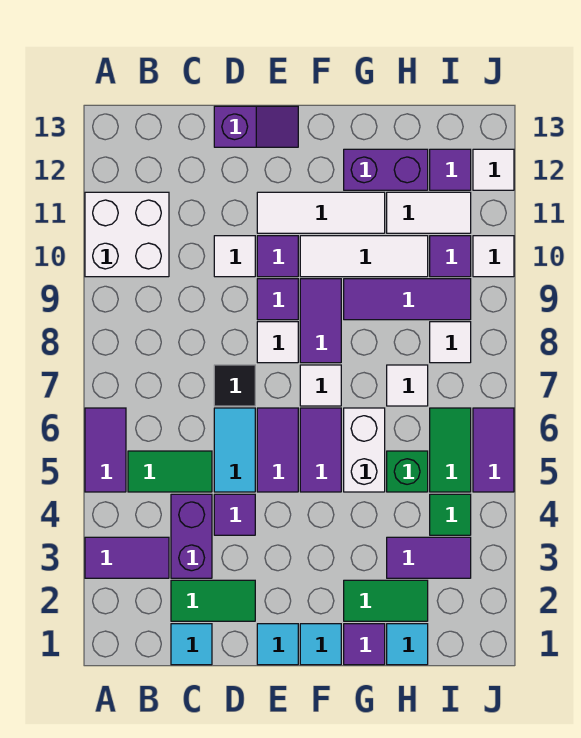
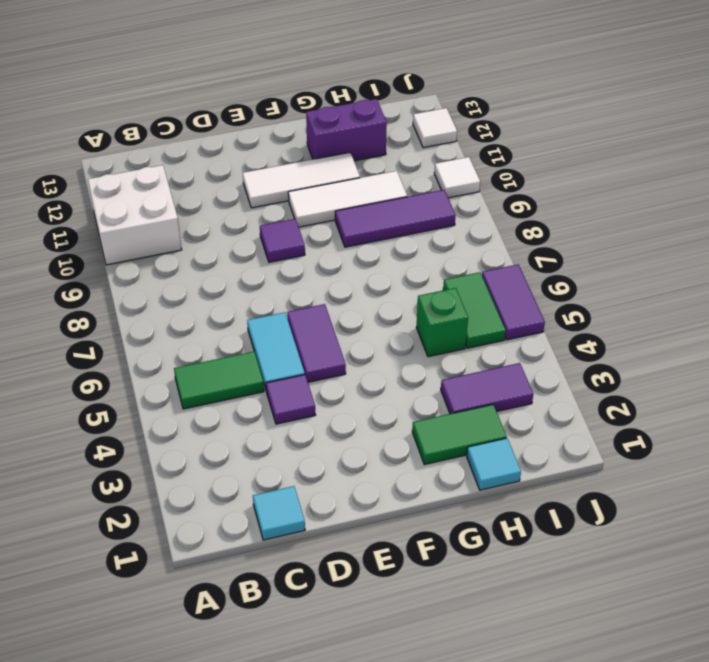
none -> purple tile A3:B3 level 1
none -> purple tile A5:A6 level 1
none -> green tile C2:D2 level 1
none -> purple brick C3:C4 level 1

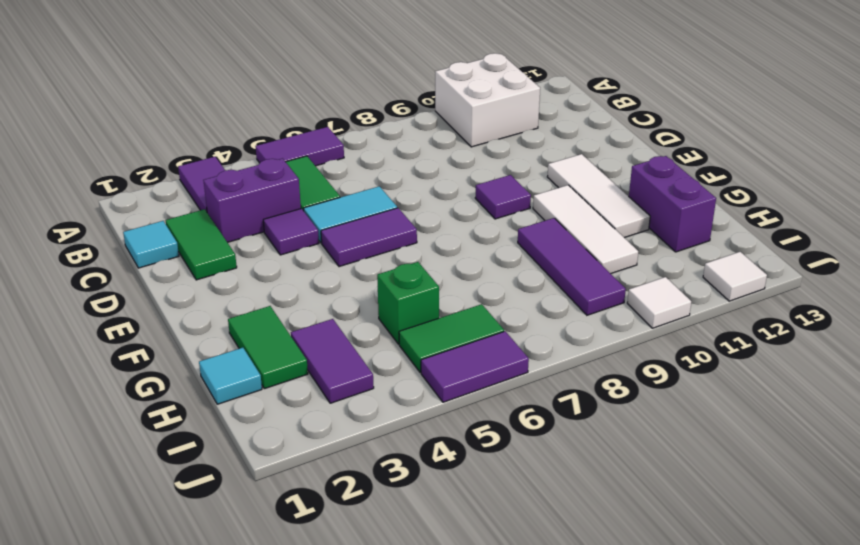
none -> black tile D7 level 1
none -> white tile D10 level 1
none -> purple slope D13:E13 level 1 top D
none -> cyan tile E1 level 1

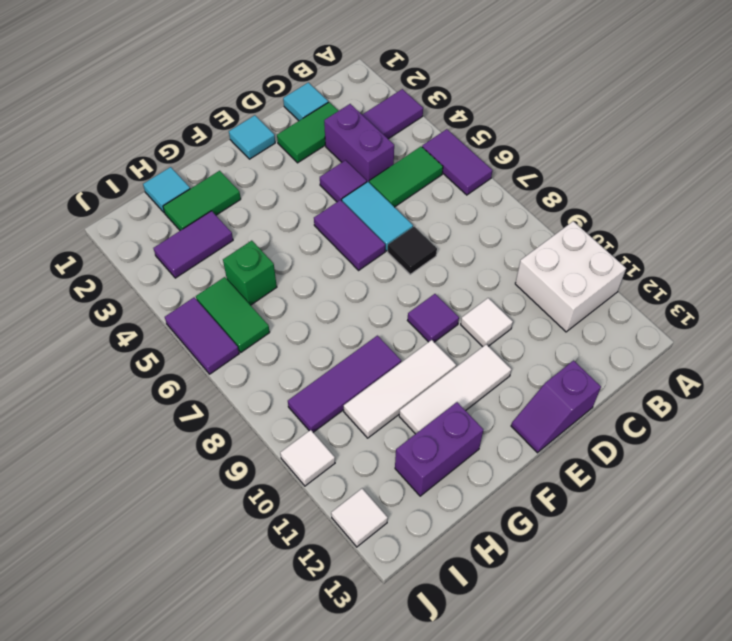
none -> white tile E8 level 1
none -> purple tile E10 level 1
none -> cyan tile F1 level 1
none -> purple tile F5:F6 level 1

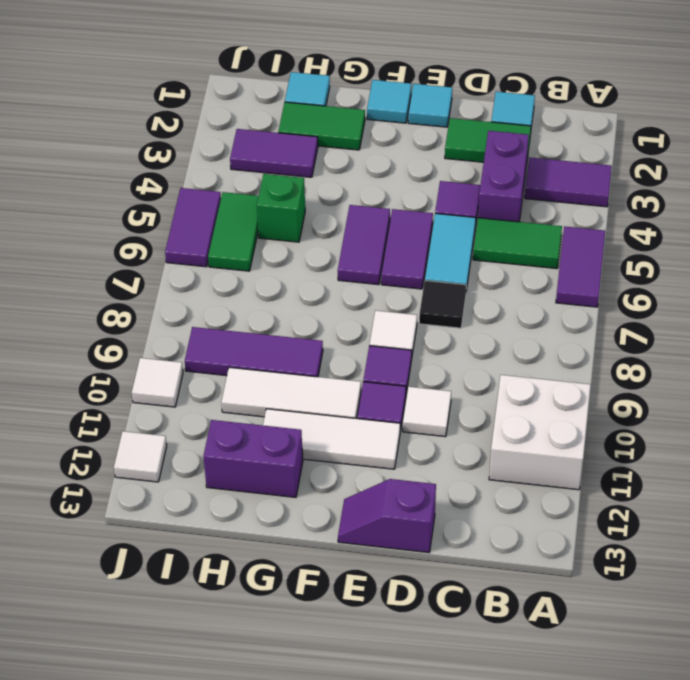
none -> white tile F7 level 1
none -> purple tile F8:F9 level 1
none -> purple tile G1 level 1
none -> white brick G5:G6 level 1

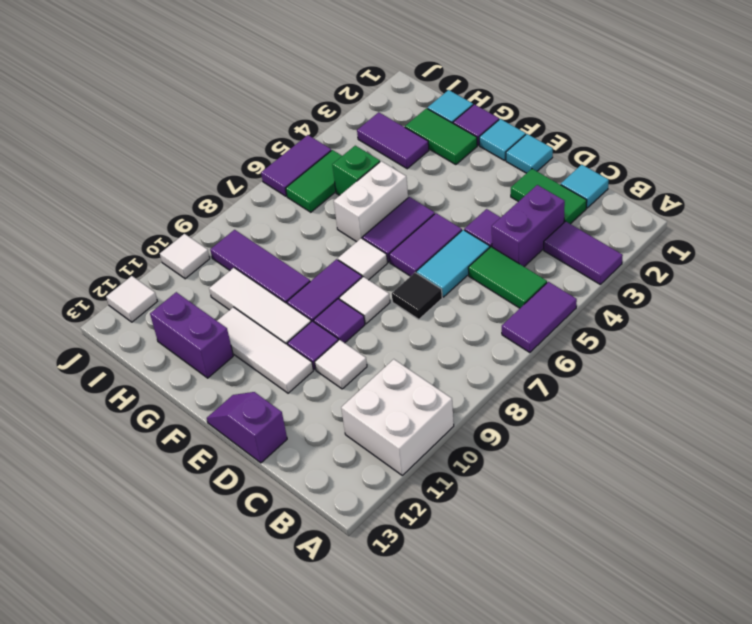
none -> white tile H7 level 1
none -> white tile H11:I11 level 1
none -> green tile I4 level 1
none -> white tile I8 level 1

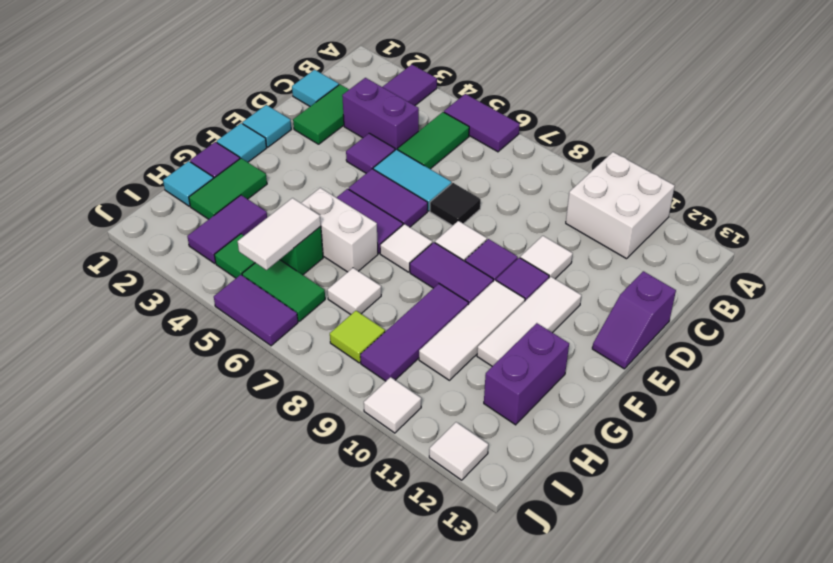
white tile H5:I5 level 2 -> white tile H11:I11 level 1
lime tile I8 level 1 -> white tile I8 level 1
none -> purple tile I10 level 1
none -> purple tile I12 level 1

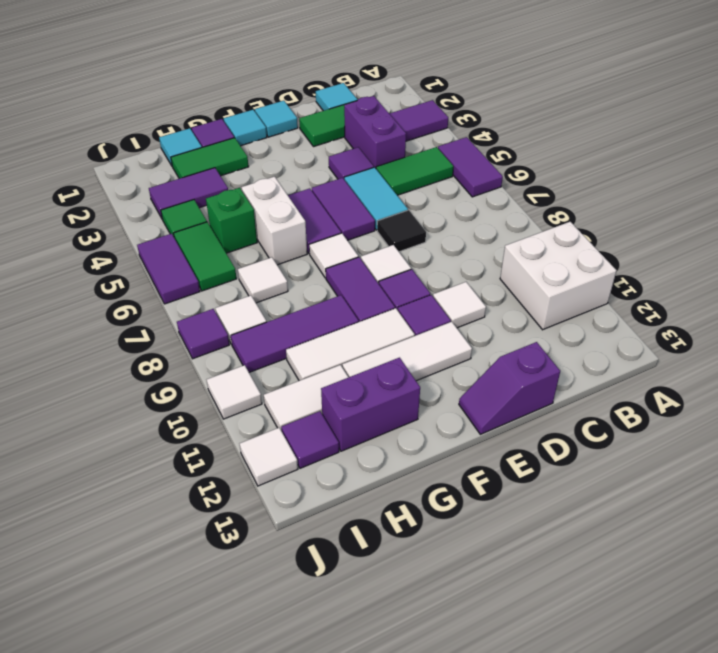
purple tile J8 level 1 -> purple tile I10 level 1

